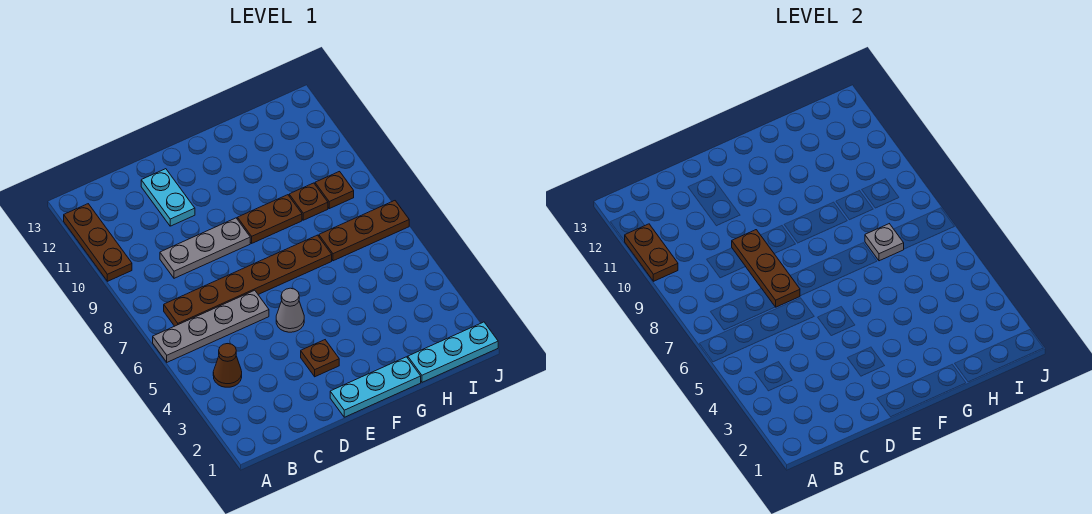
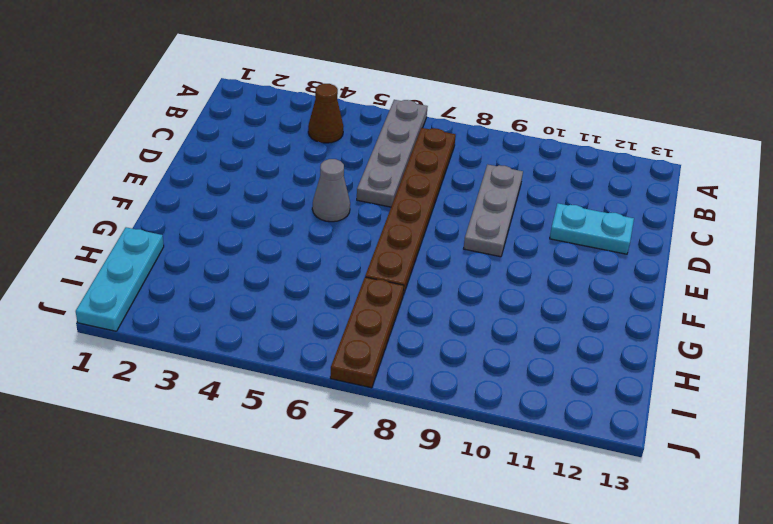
none -> brown plate A10:A12 level 1
none -> cyan plate E1:G1 level 1
none -> brown plate E3 level 1

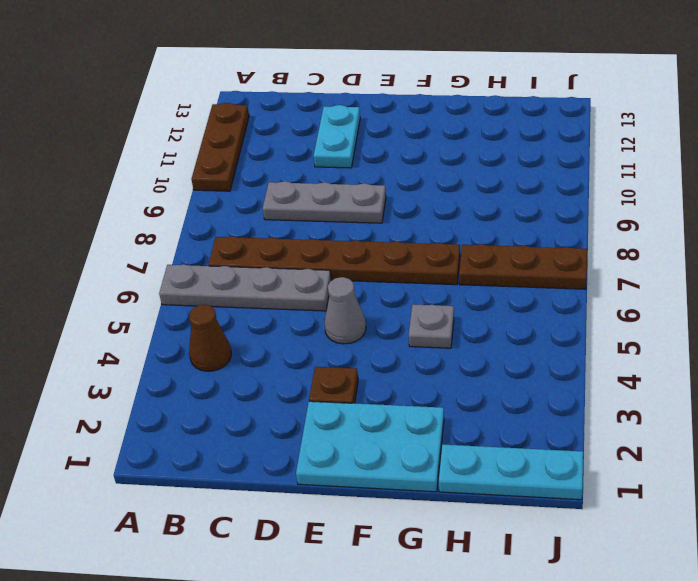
cyan plate E1:G2 level 1 -> cyan plate E1:G1 level 1
grey plate G5 level 1 -> grey plate H7 level 2
none -> brown plate F9:G9 level 1
none -> brown plate H9 level 1
none -> brown plate I9 level 1

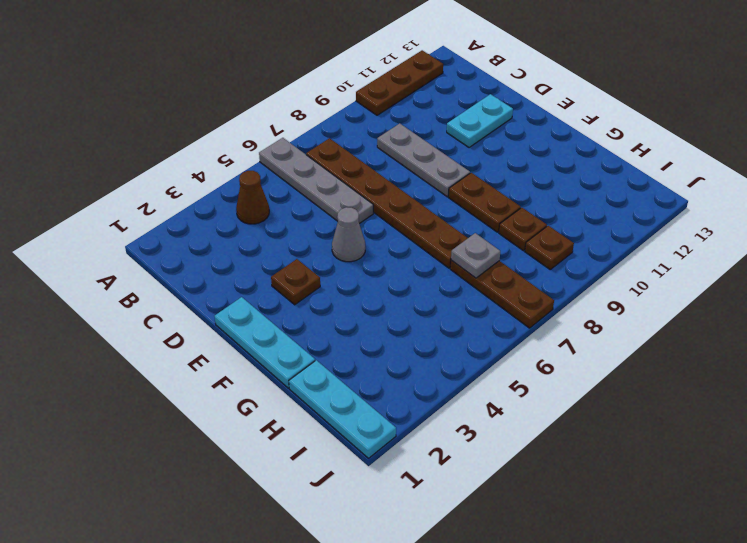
none -> brown plate A10:A11 level 2
none -> brown plate D7:D9 level 2

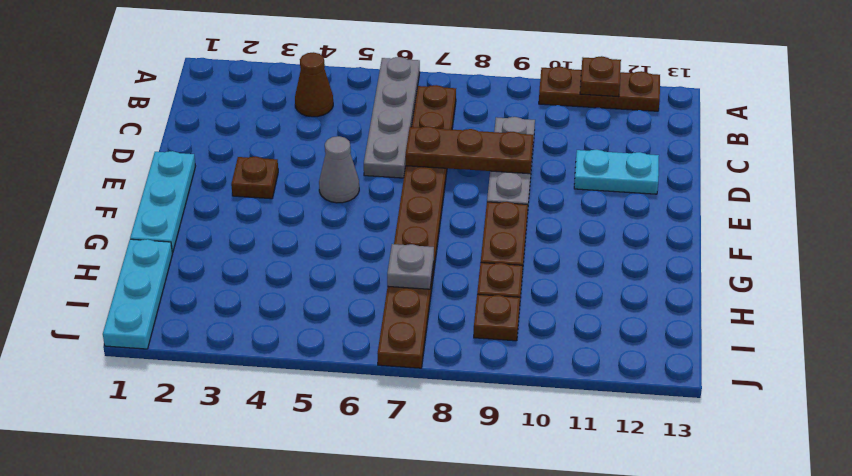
brown plate A11 level 2 -> brown plate A10:A11 level 2

